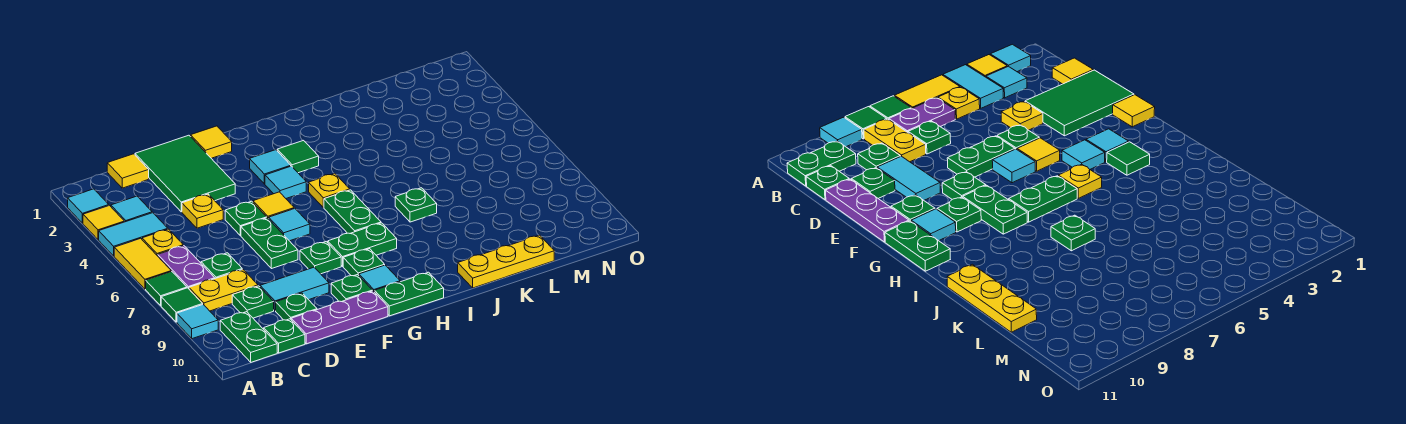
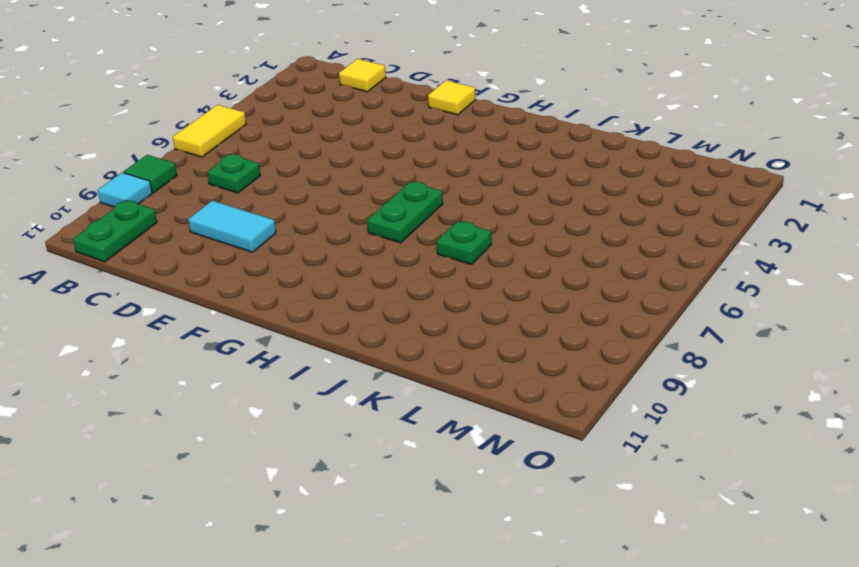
none -> cyan tile A2 level 1
none -> yellow tile A3 level 1
none -> cyan tile A4:B4 level 1
none -> green tile A7 level 1

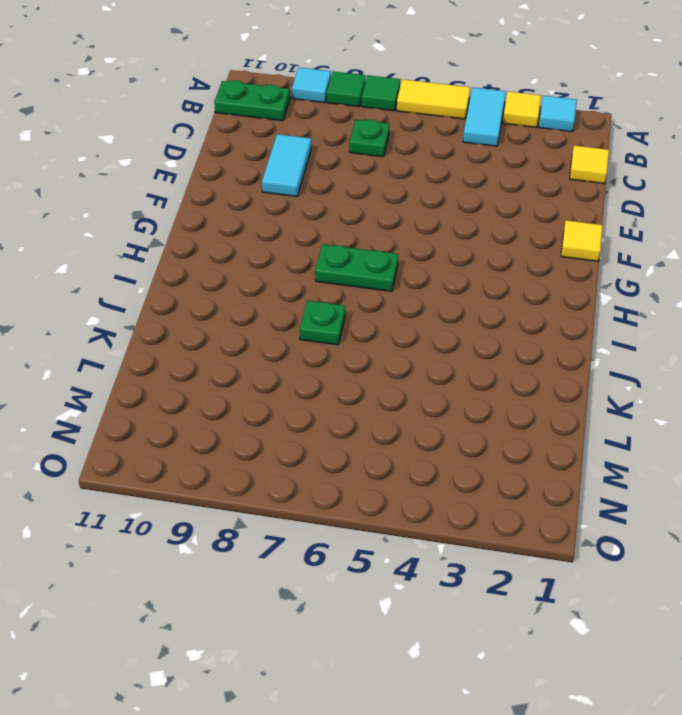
none -> cyan tile B3 level 1
none -> yellow plate B5 level 1
none -> purple plate B6:B7 level 1
none -> yellow plate B8:C8 level 1

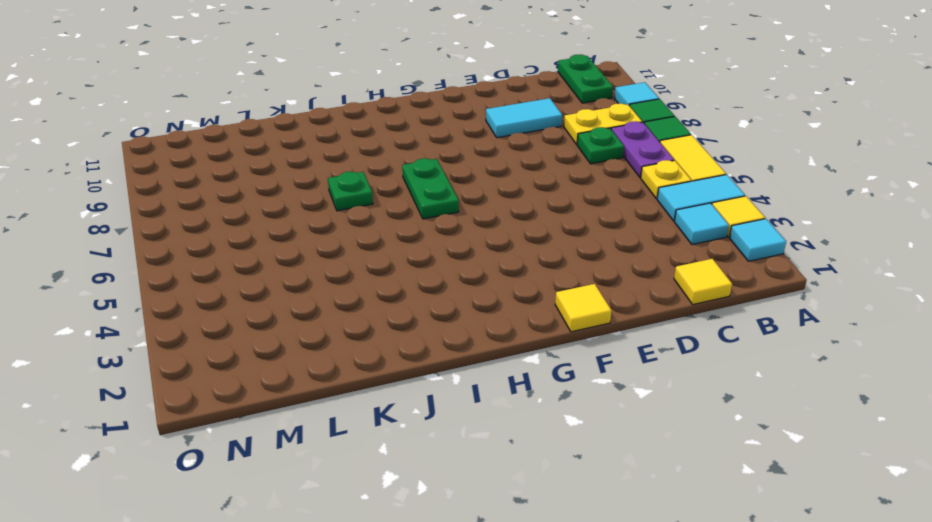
none -> green plate C9 level 1
none -> green plate C11 level 1
none -> green tile D1:E3 level 1
none -> yellow plate D4 level 1

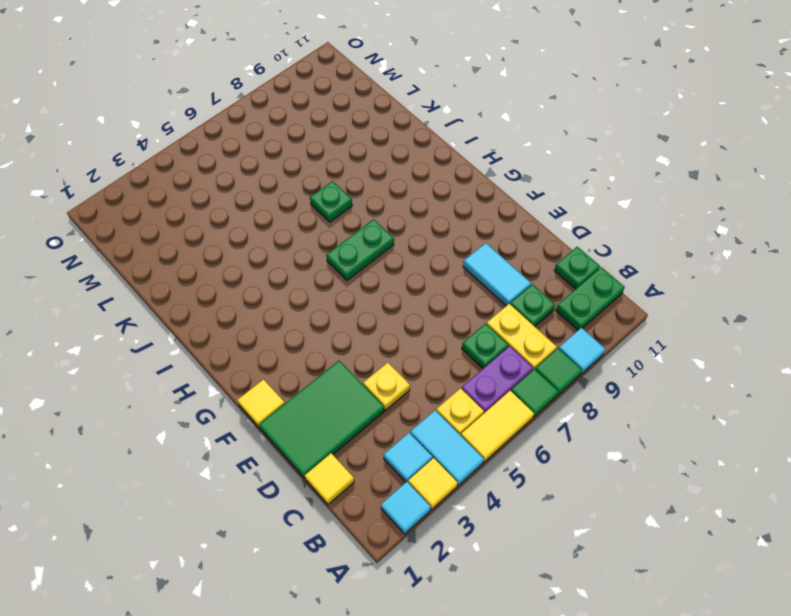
none -> green plate D10 level 1
none -> purple plate D11:F11 level 1
none -> green plate E5 level 1
none -> green plate E6:E7 level 1

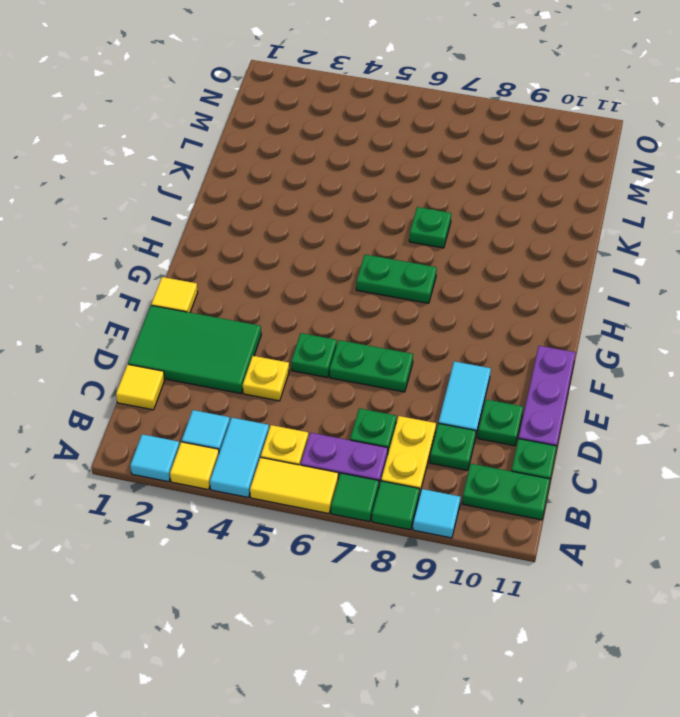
none -> yellow tile F5 level 1
none -> cyan tile F6 level 1
none -> green plate F8 level 1
none -> green plate F10 level 1

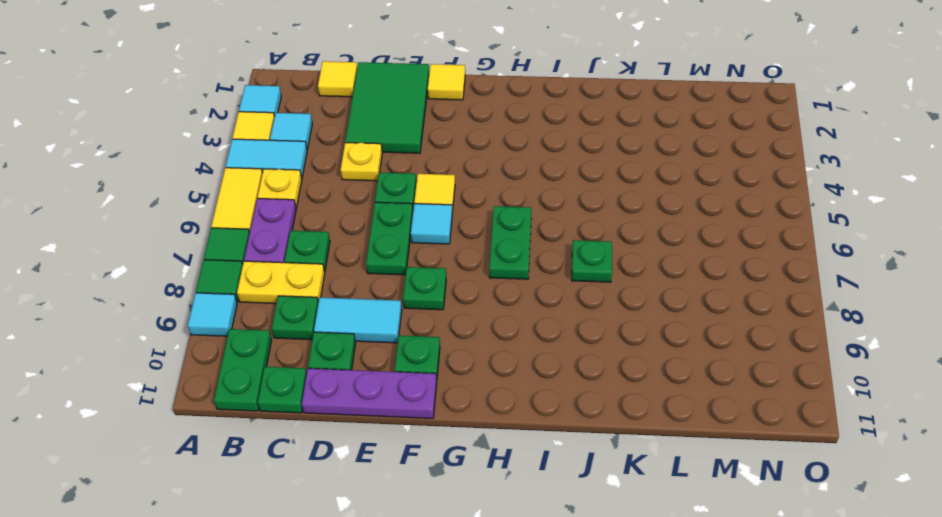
none -> cyan tile G3 level 1
none -> cyan tile G4 level 1
none -> green plate G8:H8 level 1
none -> green plate G9 level 1

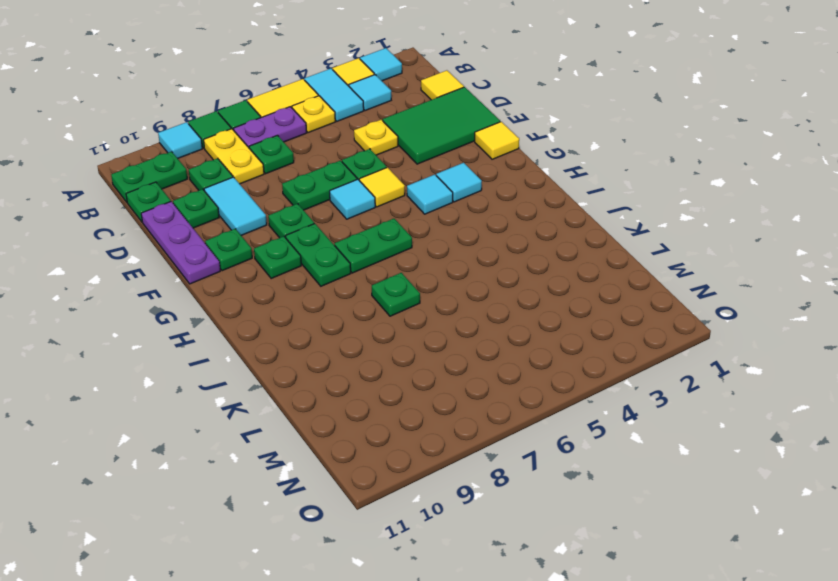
none -> cyan tile G10 level 1
none -> green plate G11:H11 level 1
none -> green tile H3 level 1
none -> yellow plate H5 level 1

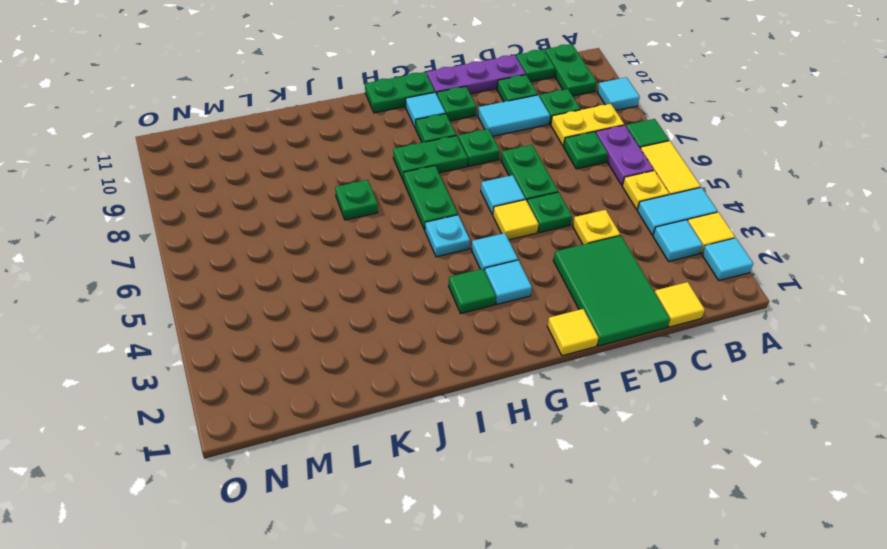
cyan plate H5 level 1 -> yellow plate H5 level 1
none -> green tile A8 level 1
none -> yellow plate J11:L11 level 1

